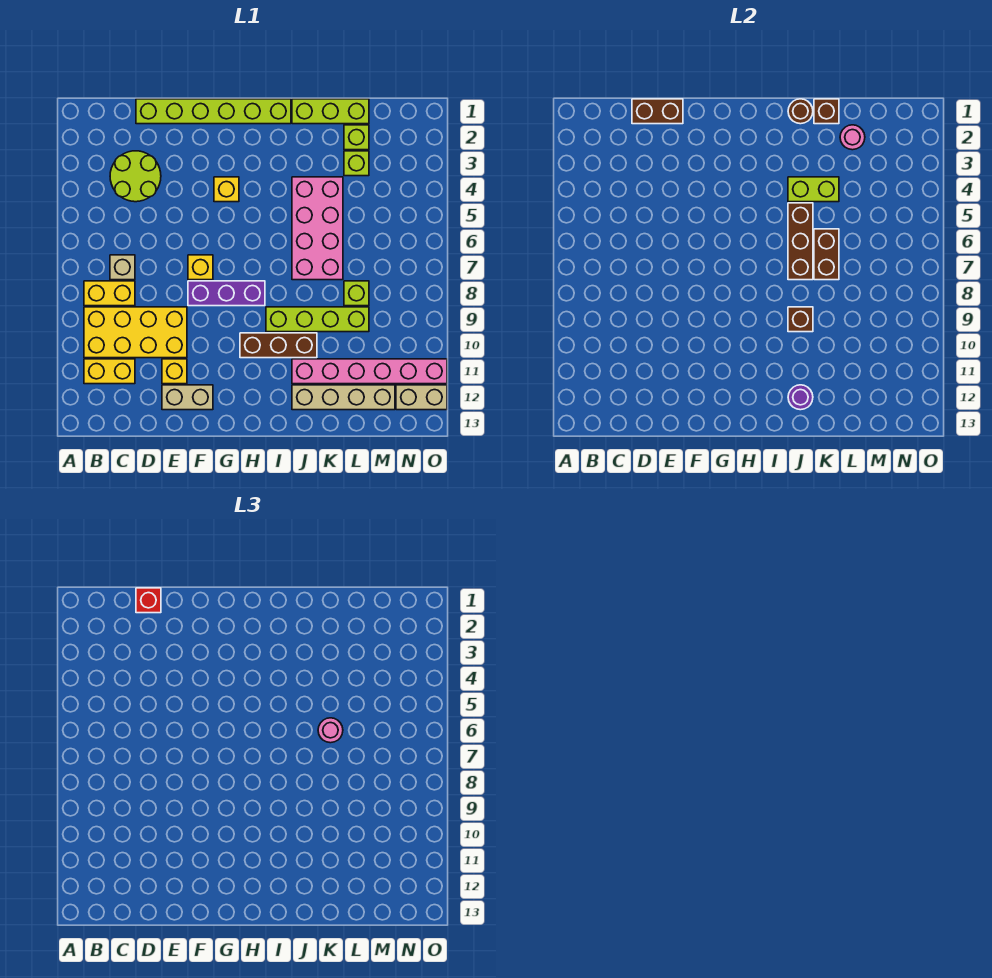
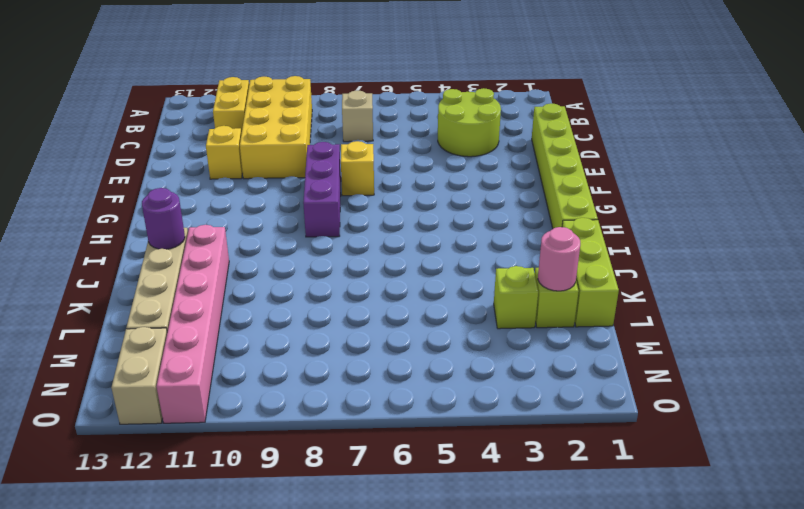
none -> yellow brick B8:C8 level 1
none -> tan brick E12:F12 level 1
none -> yellow brick G4 level 1
none -> brown brick H10:J10 level 1

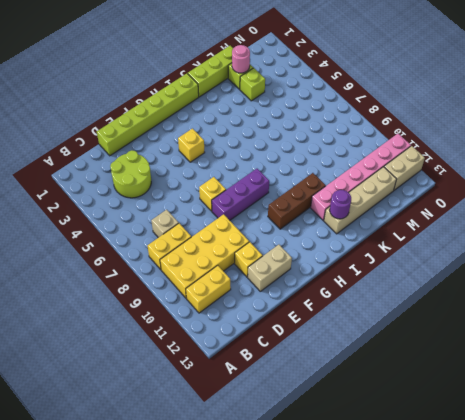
none -> lime brick I9:L9 level 1
none -> pink brick J4:K7 level 1
none -> lime brick L8 level 1
none -> brown brick D1:E1 level 2

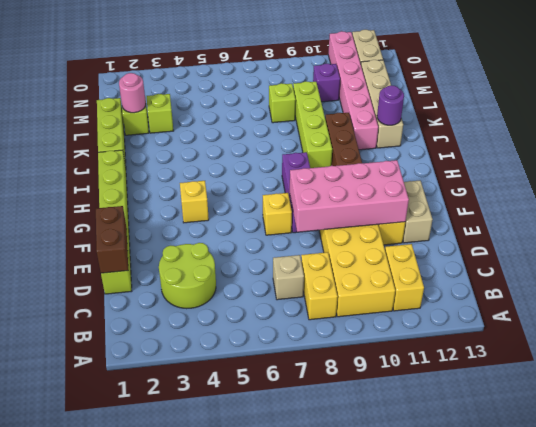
pink brick E8:F11 level 2 -> pink brick J4:K7 level 1
purple brick M10 level 1 -> none
none -> brown round brick J1 level 2
none -> lime brick J4:K4 level 2
none -> brown brick J5:J7 level 2
none -> brown brick J9 level 2

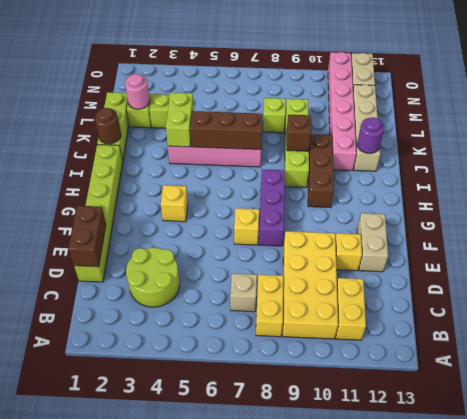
none -> brown brick K1 level 2
none -> brown brick K6:K7 level 2
none -> red brick D1 level 3
none -> pink round brick K6 level 3

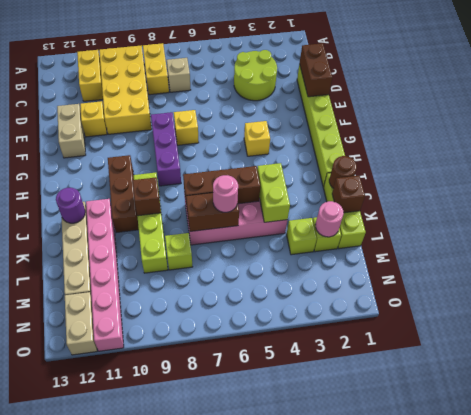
none -> red brick D1 level 3

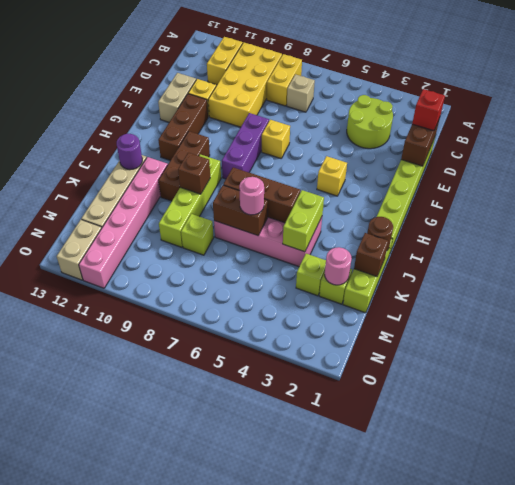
brown brick F11:H11 level 1 -> none

